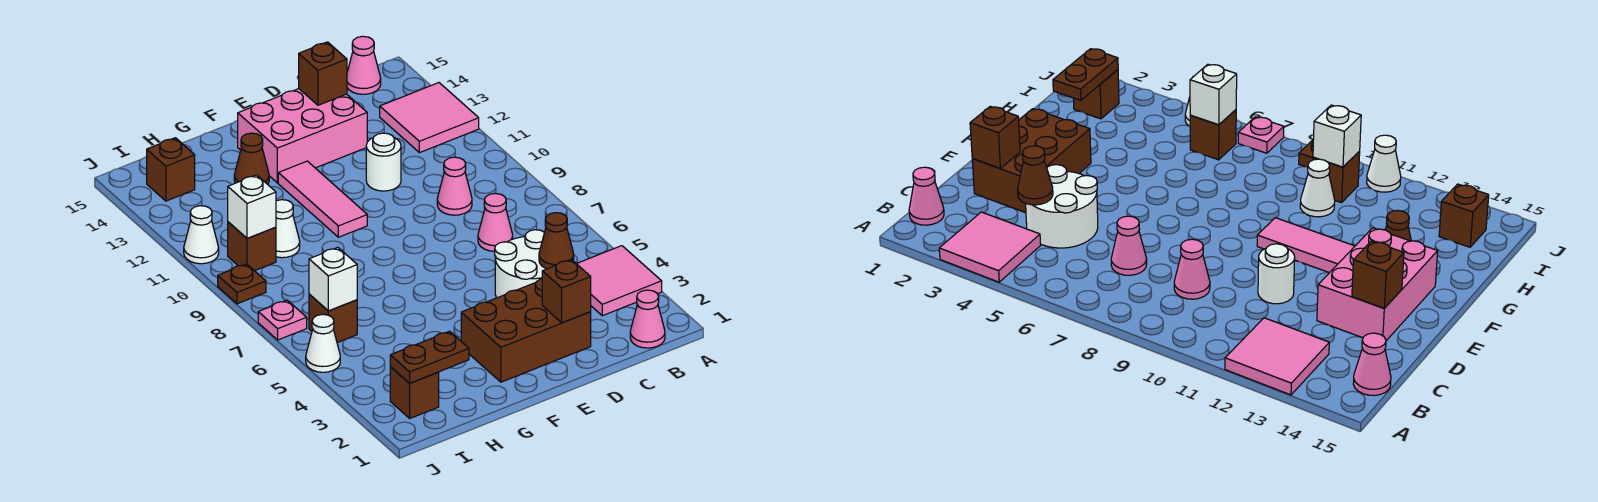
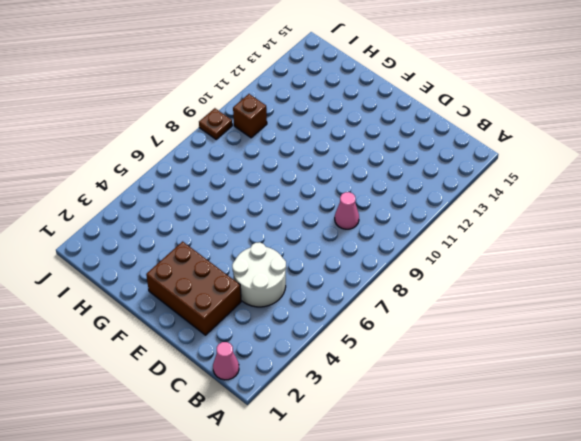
none -> pink tile A3:B4 level 1
none -> pink tile A12:B13 level 1
none -> pink cone B15 level 1

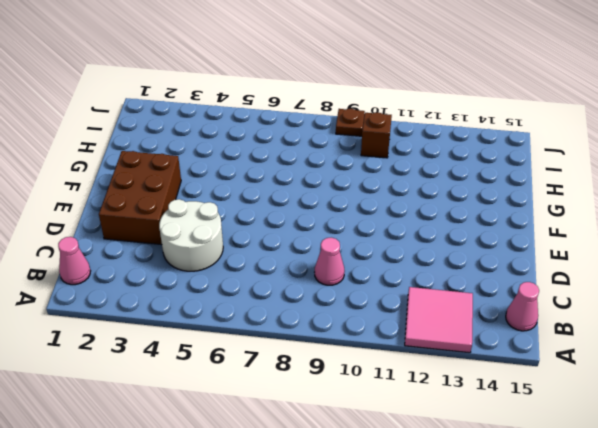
none -> pink tile A3:B4 level 1
none -> pink cone C7 level 1
none -> white round brick D11 level 1

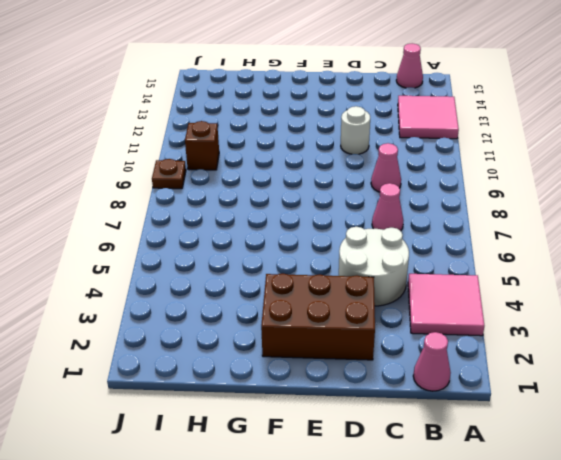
none -> pink brick D13:F14 level 1
none -> pink tile F10:F12 level 1
none -> brown cone G13 level 1

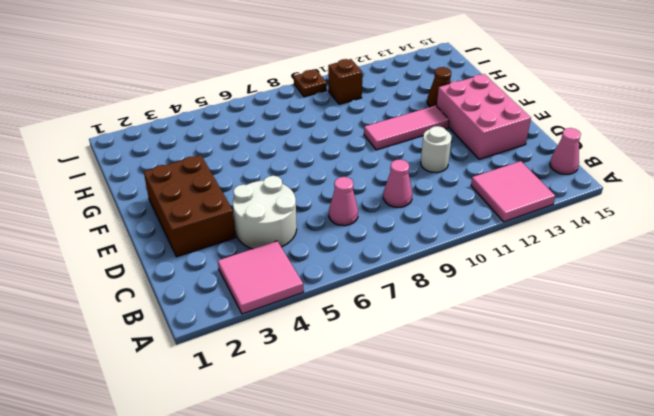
none -> pink cone B1 level 1
none -> white cone H10 level 1
none -> brown brick I2 level 1

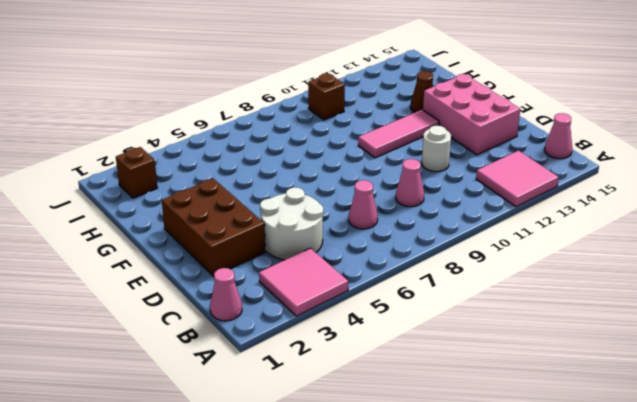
none -> white cone H10 level 1
none -> brown brick I6 level 1
none -> brown brick I14 level 1

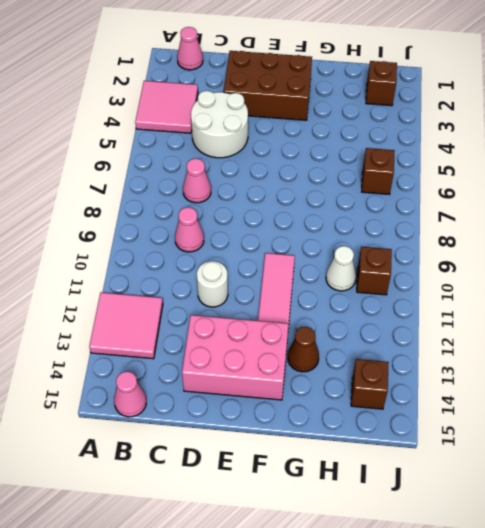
none -> white cone J5 level 1
none -> pink plate J7 level 1
none -> brown plate J9 level 1

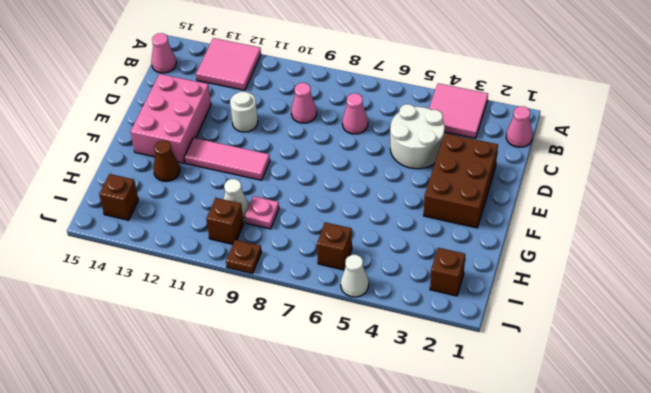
pink plate H9 level 1 -> pink plate J7 level 1
none -> white cone J11 level 1
none -> brown cone C4 level 2
none -> brown brick D2 level 2

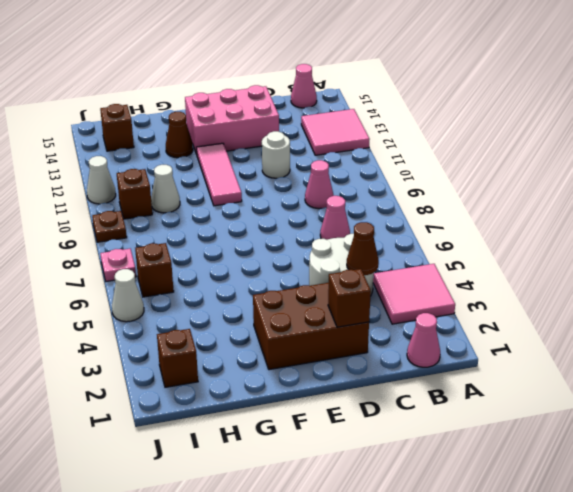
none -> brown brick D14 level 2
none -> brown plate H2:I2 level 2
none -> white brick I6 level 2

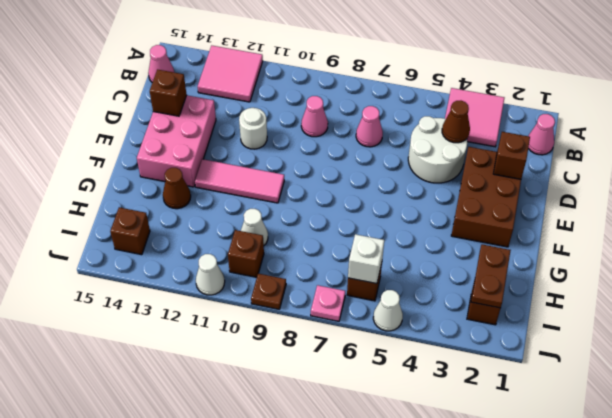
none -> white brick I10 level 2

